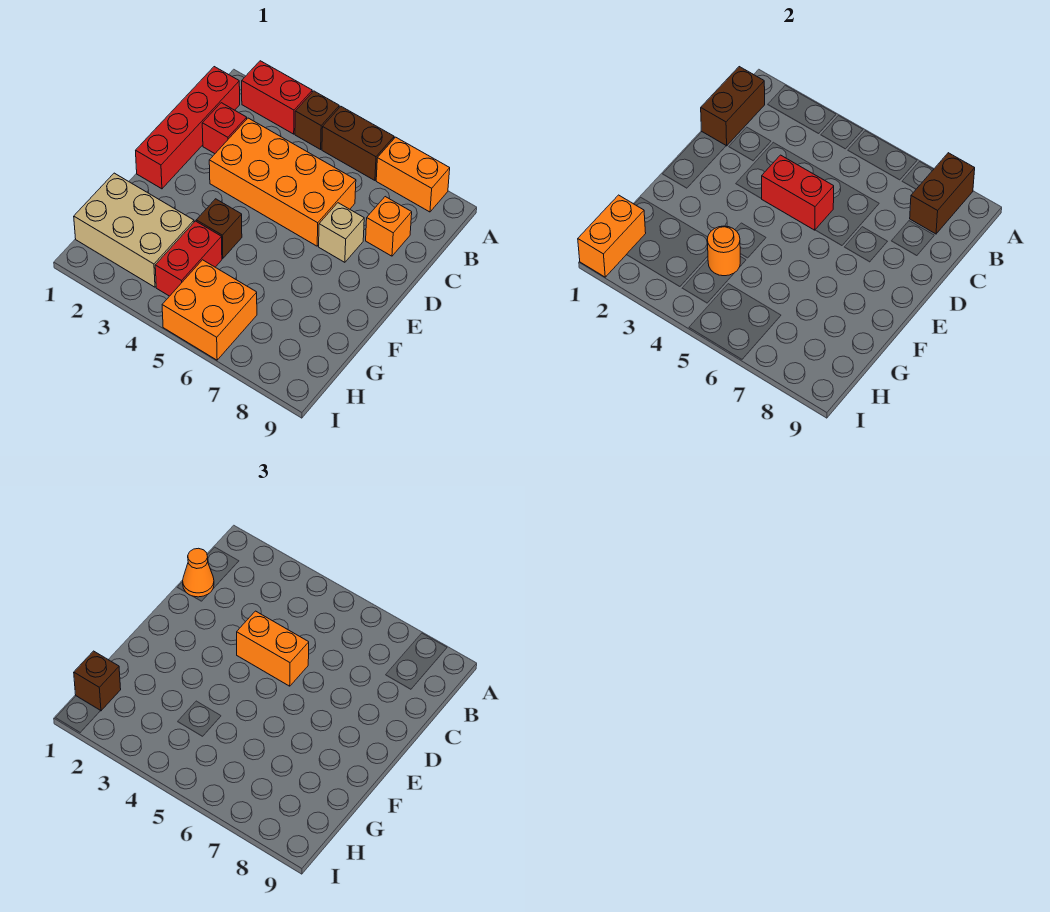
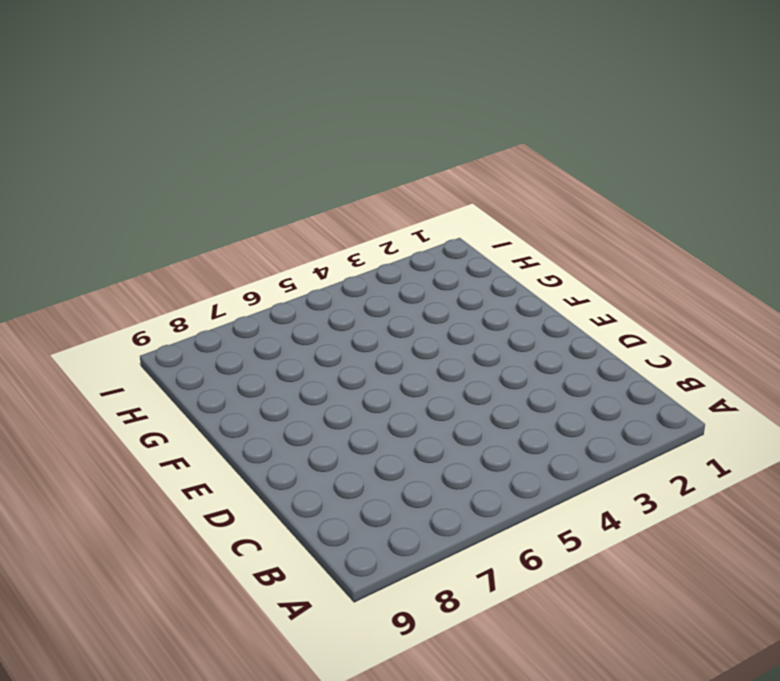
none -> red brick A2:A3 level 1
none -> brown brick A4 level 1
none -> brown brick A5:A6 level 1

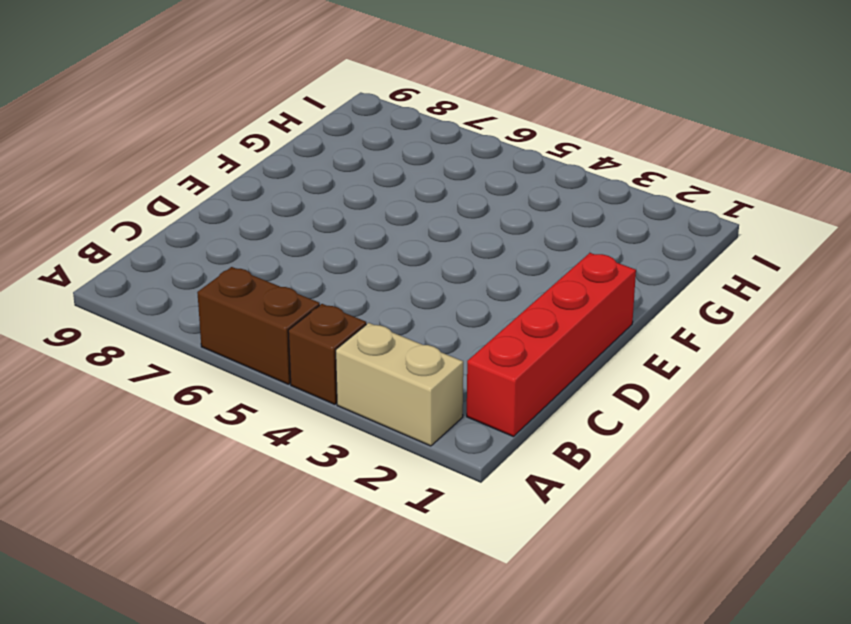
tan brick A2:A3 level 1 -> red brick A2:A3 level 1
none -> orange brick A7:A8 level 1
none -> red brick C2 level 1
none -> orange brick C3:D6 level 1

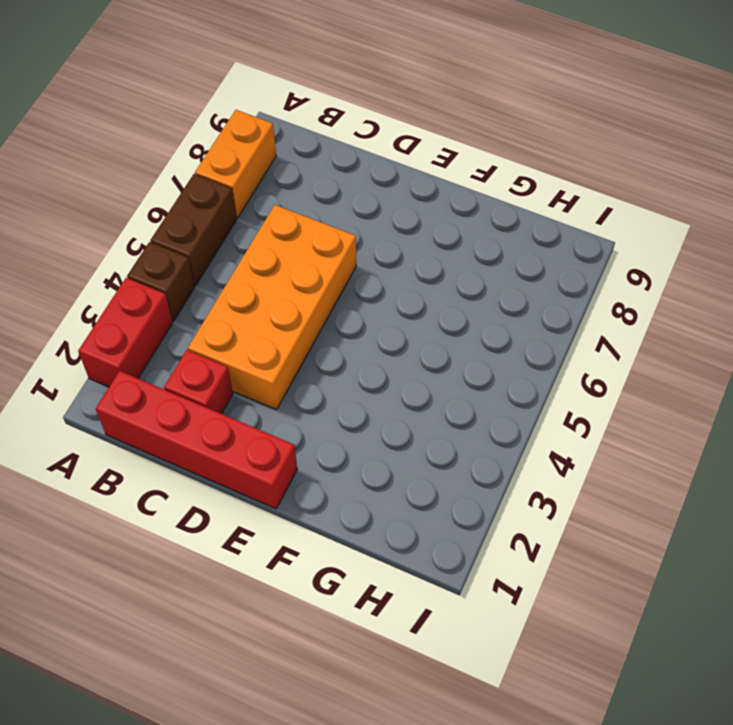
none -> orange brick C8 level 1
none -> tan brick D7 level 1
none -> brown brick F4 level 1

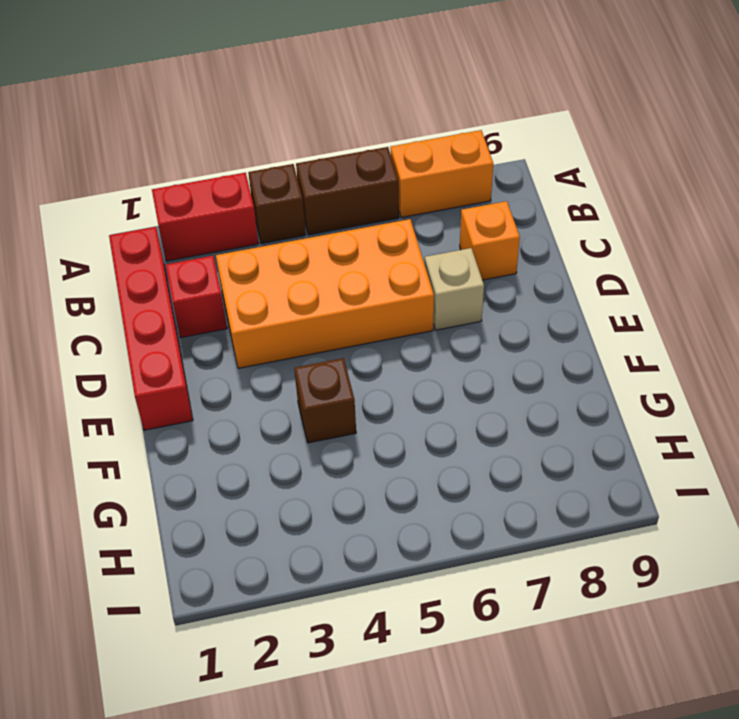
none -> tan brick G1:H3 level 1
none -> red brick G4:H4 level 1
none -> orange brick H5:I6 level 1

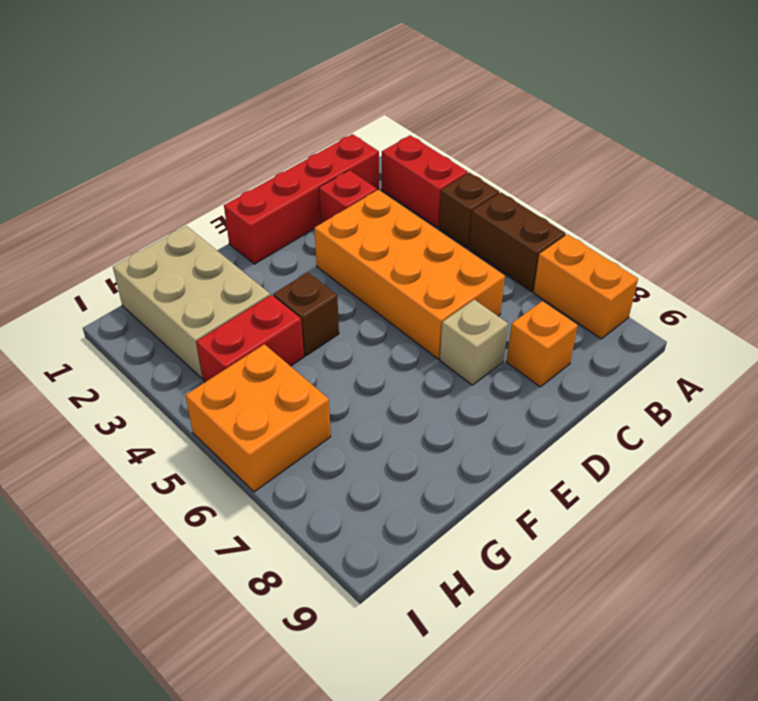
none -> brown brick A8:B8 level 2
none -> brown brick B1:C1 level 2
none -> red brick D4:D5 level 2

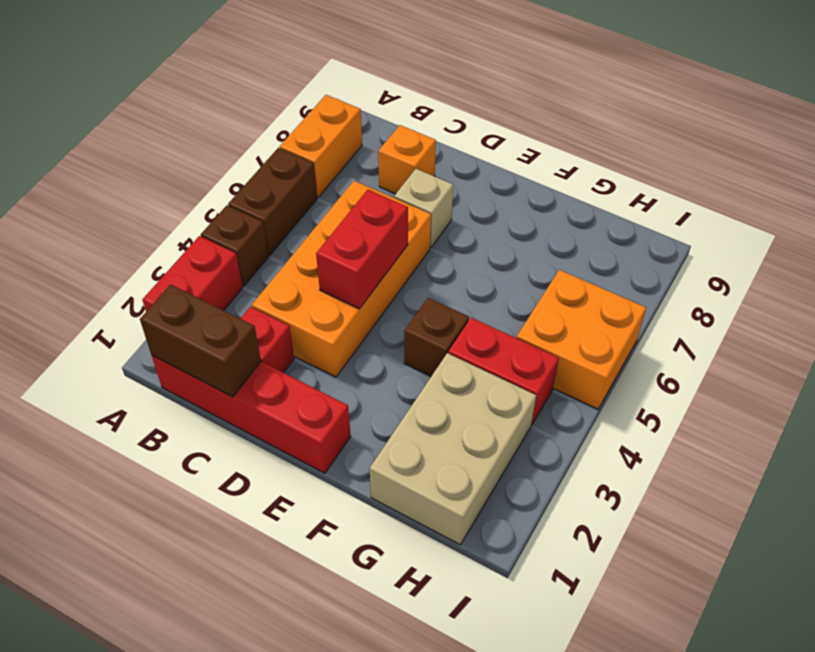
none -> brown brick A8:B8 level 2
none -> orange round brick G4 level 2
none -> orange brick H1:I1 level 2

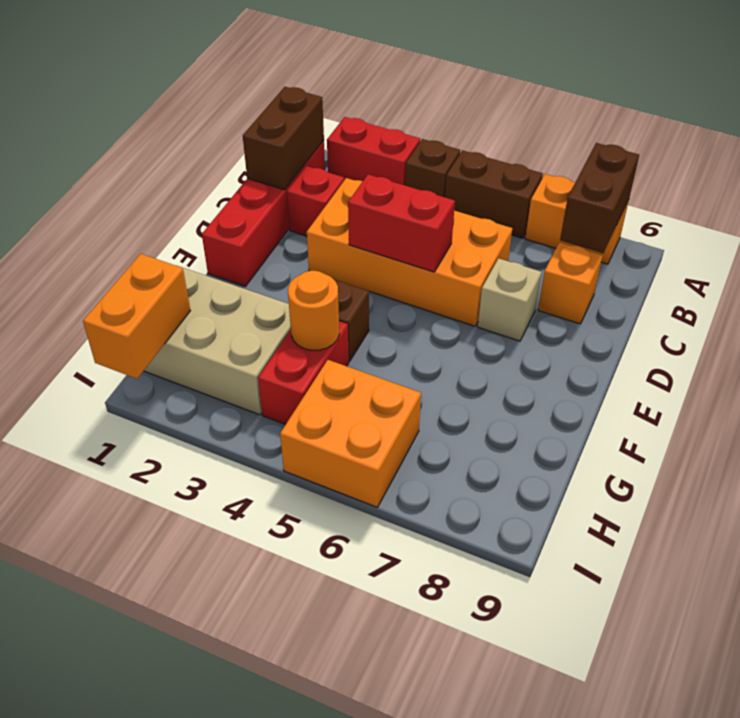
none -> orange cone C1 level 3
none -> orange brick D4:D5 level 3
none -> brown brick H1 level 3

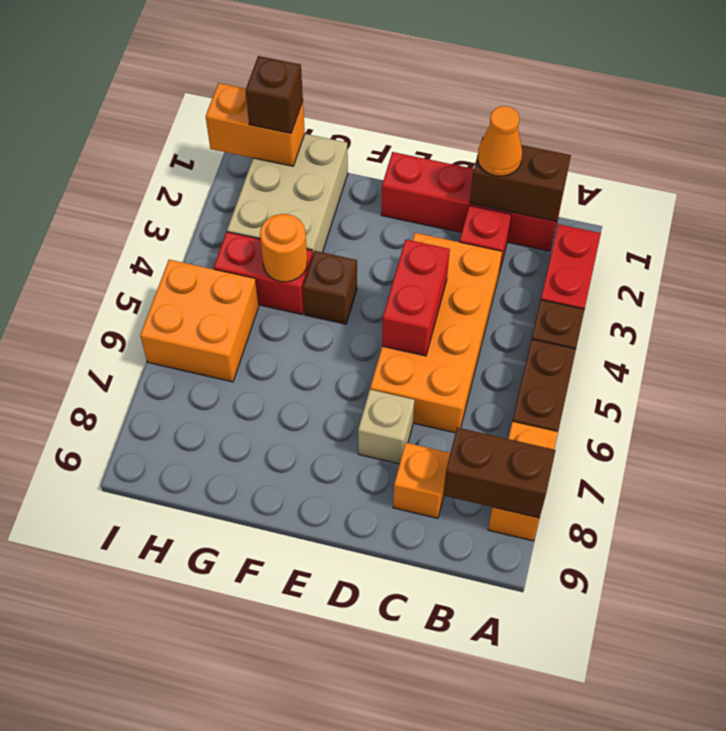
none -> orange brick D4:D5 level 3

